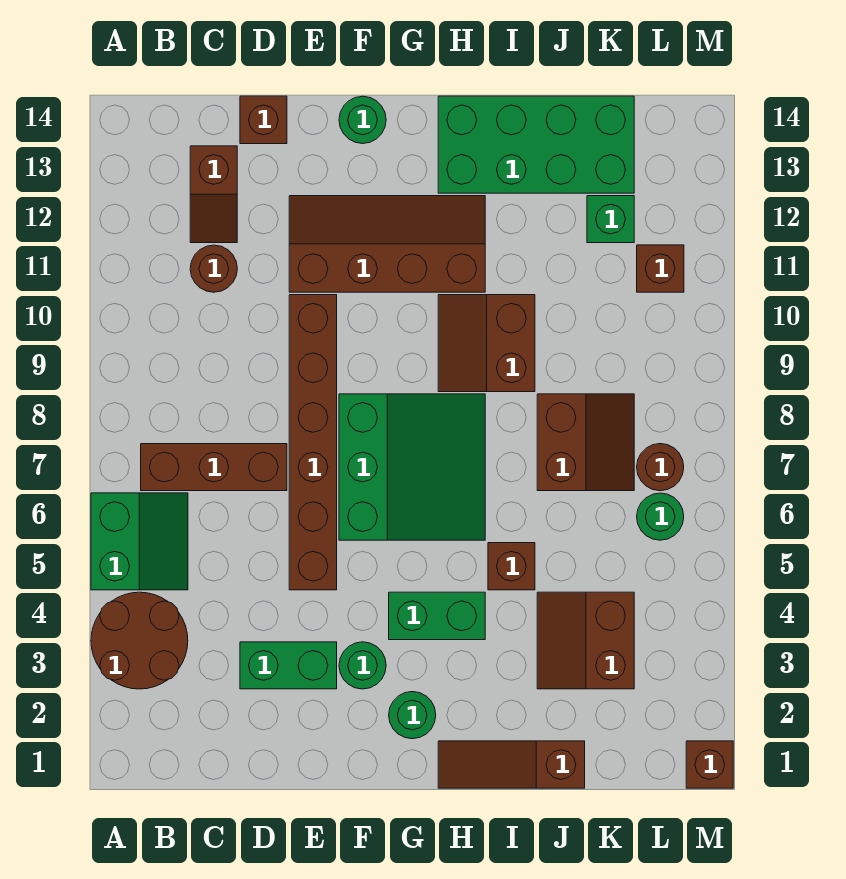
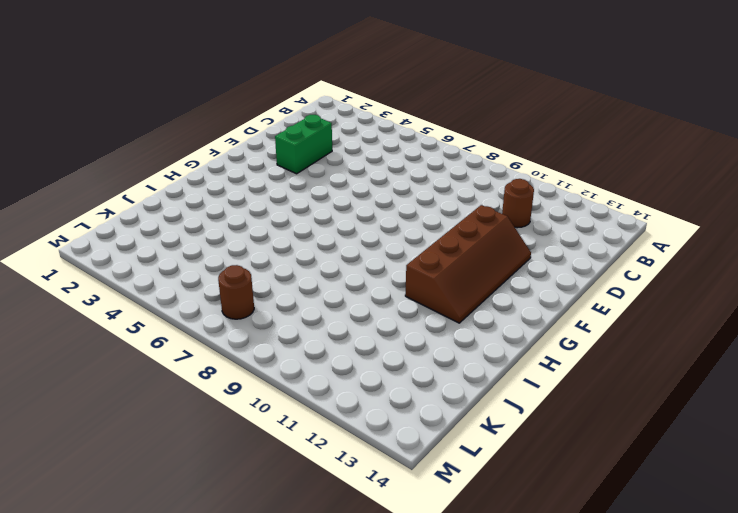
none -> brown round brick A3:B4 level 1
none -> green slope A5:B6 level 1 top A
none -> brown brick B7:D7 level 1

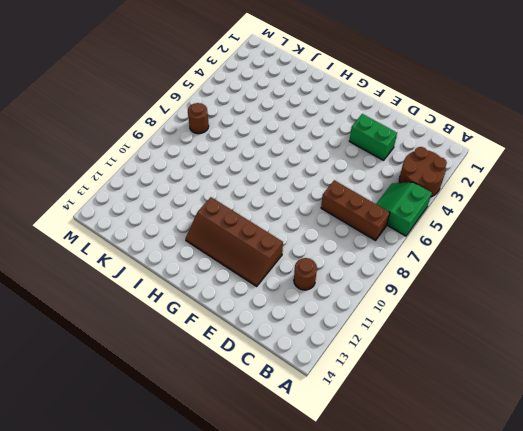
none -> brown slope C12:C13 level 1 top 13
none -> brown brick D14 level 1
none -> brown brick E5:E10 level 1

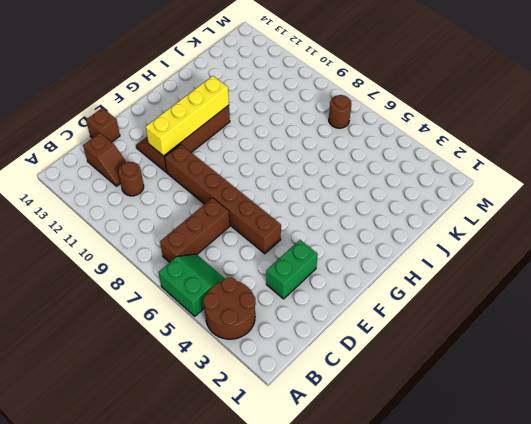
yellow brick E11:H11 level 2 -> none
none -> green round brick F3 level 1
none -> green slope F6:H8 level 1 top F
none -> green round brick F14 level 1

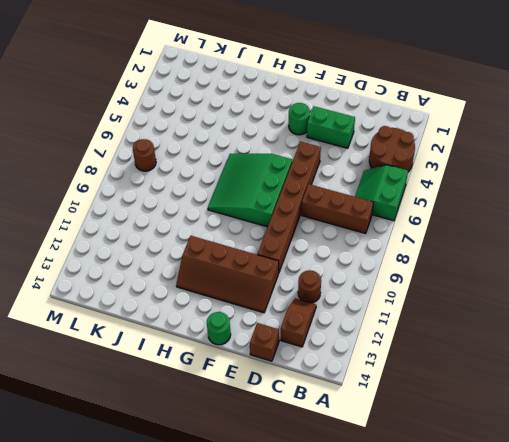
none -> green round brick G2 level 1
none -> green brick G4:H4 level 1
none -> brown slope H1:J1 level 1 top J

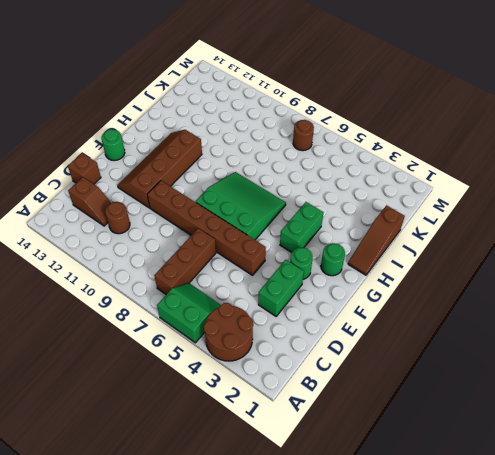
none -> brown slope H9:I10 level 1 top I
none -> green brick H13:K14 level 1
none -> brown brick I5 level 1

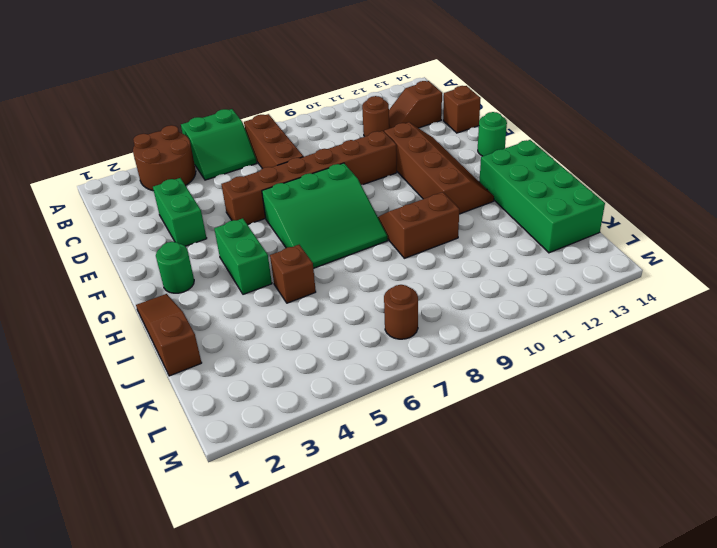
none -> green round brick F3 level 1
none -> brown slope J3:K4 level 1 top K
none -> brown slope J7:K8 level 1 top J

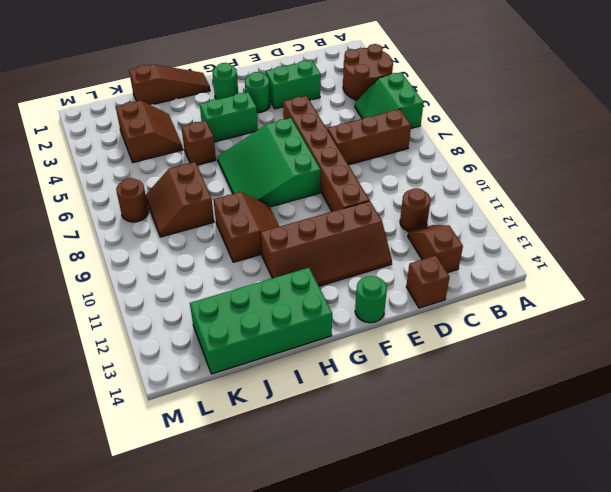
none -> green brick K12 level 1
none -> green round brick L6 level 1
none -> brown brick L11 level 1

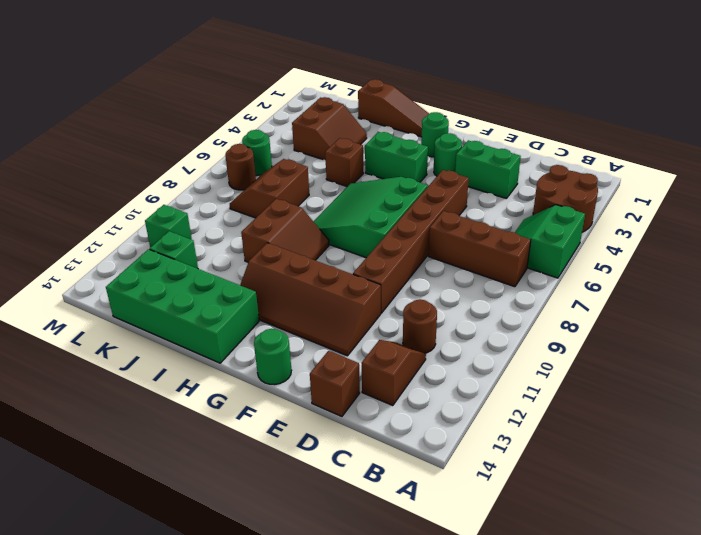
green brick L11 level 1 -> brown brick L11 level 1
none -> brown brick M1 level 1

